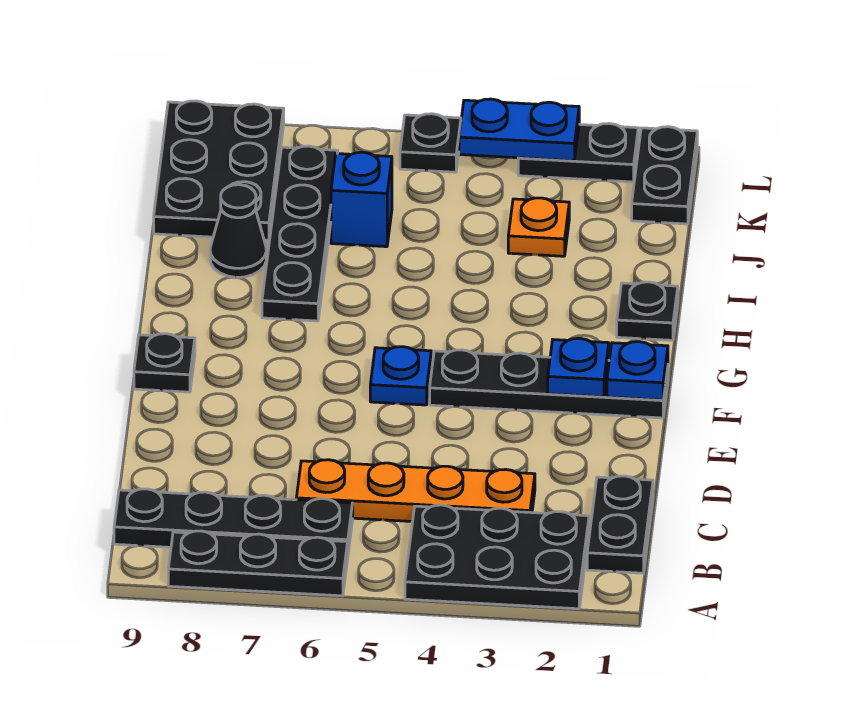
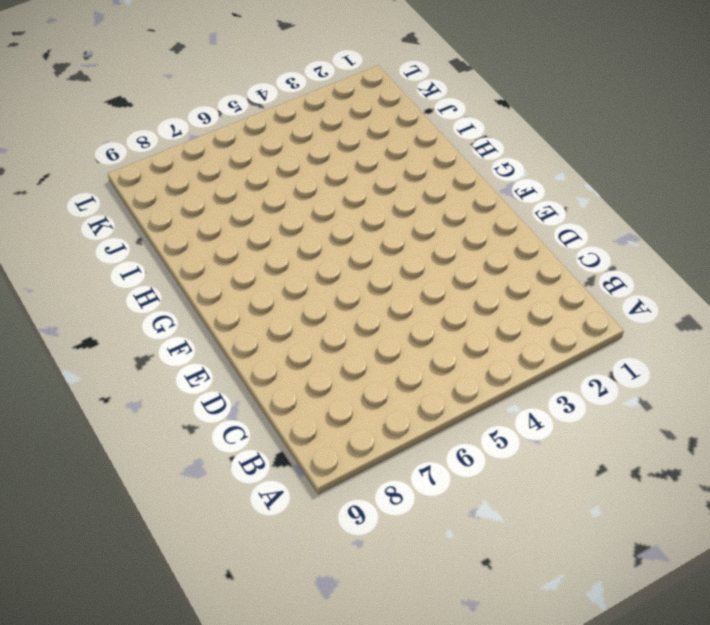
none -> black plate A2:B4 level 1
none -> black plate A6:A8 level 1
none -> black plate B1:C1 level 1

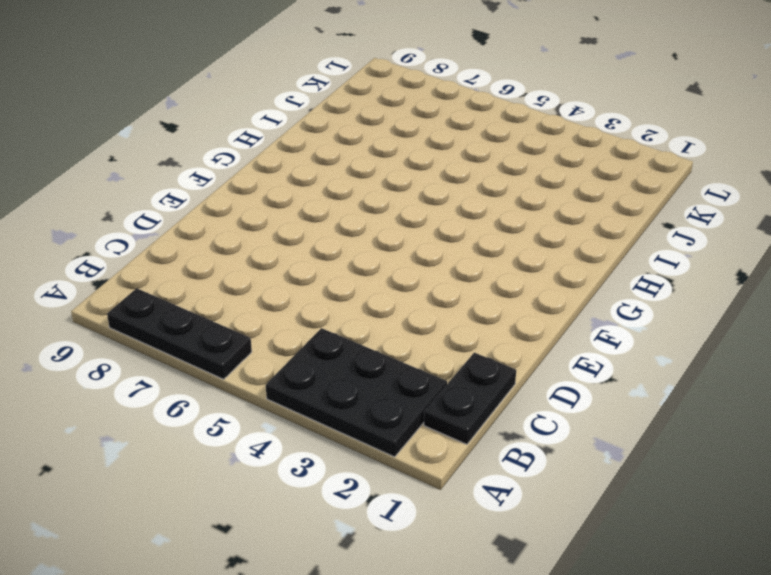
none -> black plate B6:B9 level 1
none -> orange plate C3:C6 level 1
none -> black plate F1:F4 level 1

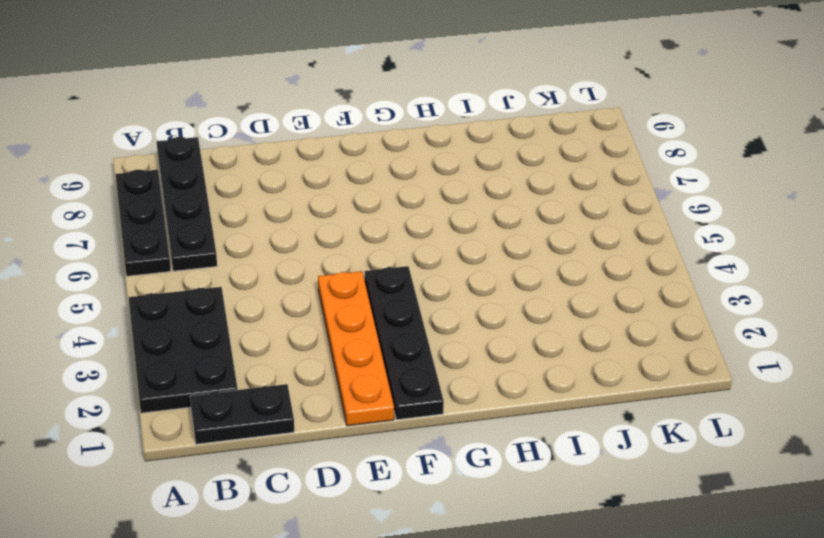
orange plate E1:E4 level 1 -> orange plate C3:C6 level 1
none -> blue plate F5 level 1
none -> black plate F9 level 1
none -> black plate H1 level 1

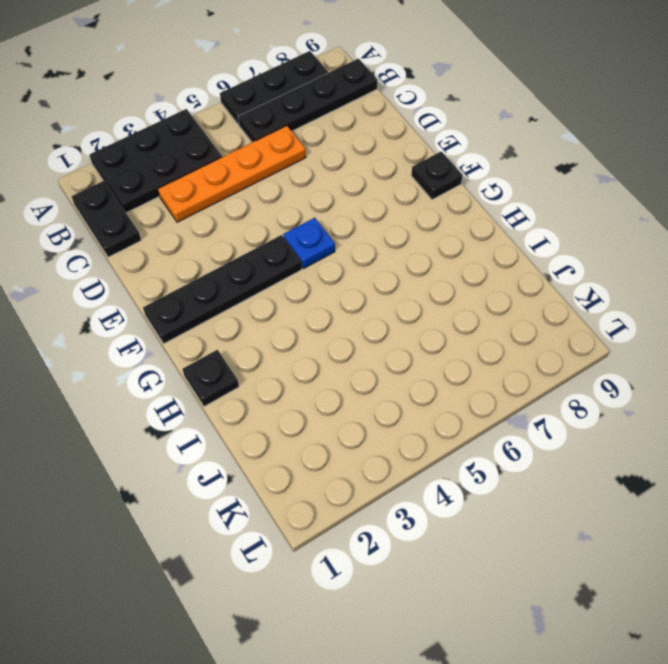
none -> black plate H7:K7 level 1
none -> black cone I8 level 1
none -> orange plate J3 level 1

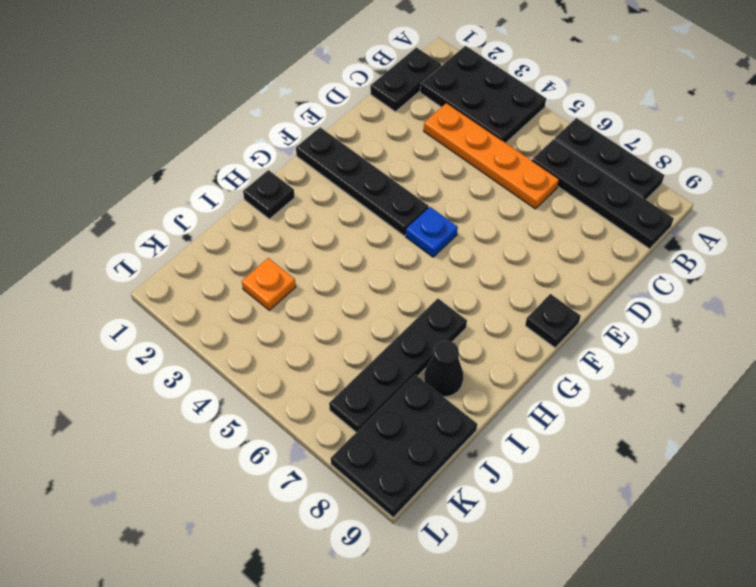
none -> blue brick J6 level 1
none -> black plate K1:L1 level 1
none -> black plate L2:L3 level 1

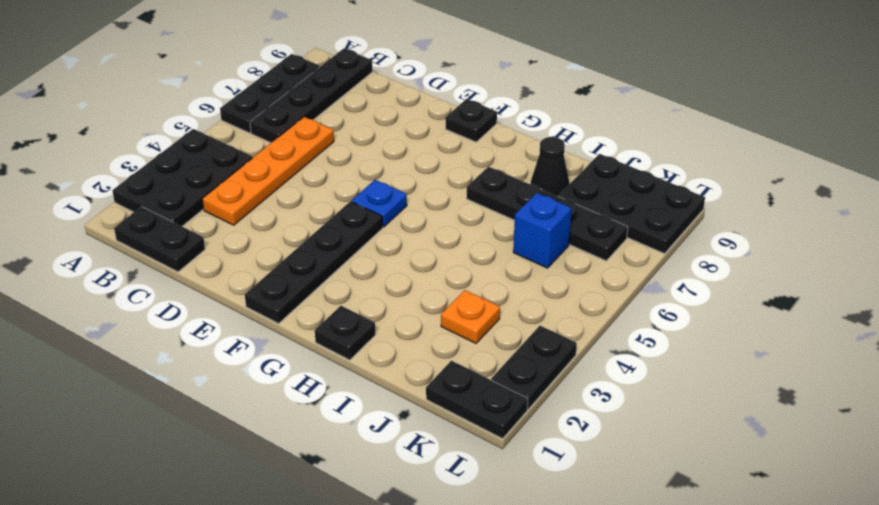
none -> black plate L5 level 1
none -> blue plate F1 level 2
none -> blue plate F2 level 2

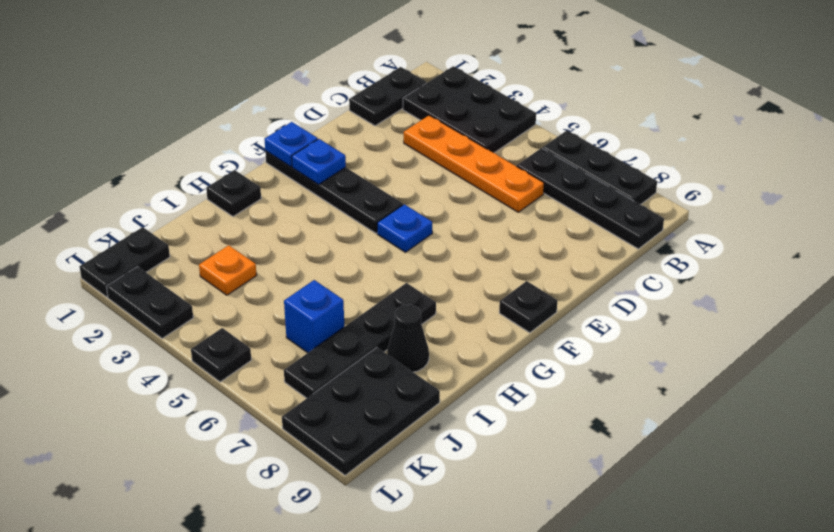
none -> blue plate L3:L4 level 2

